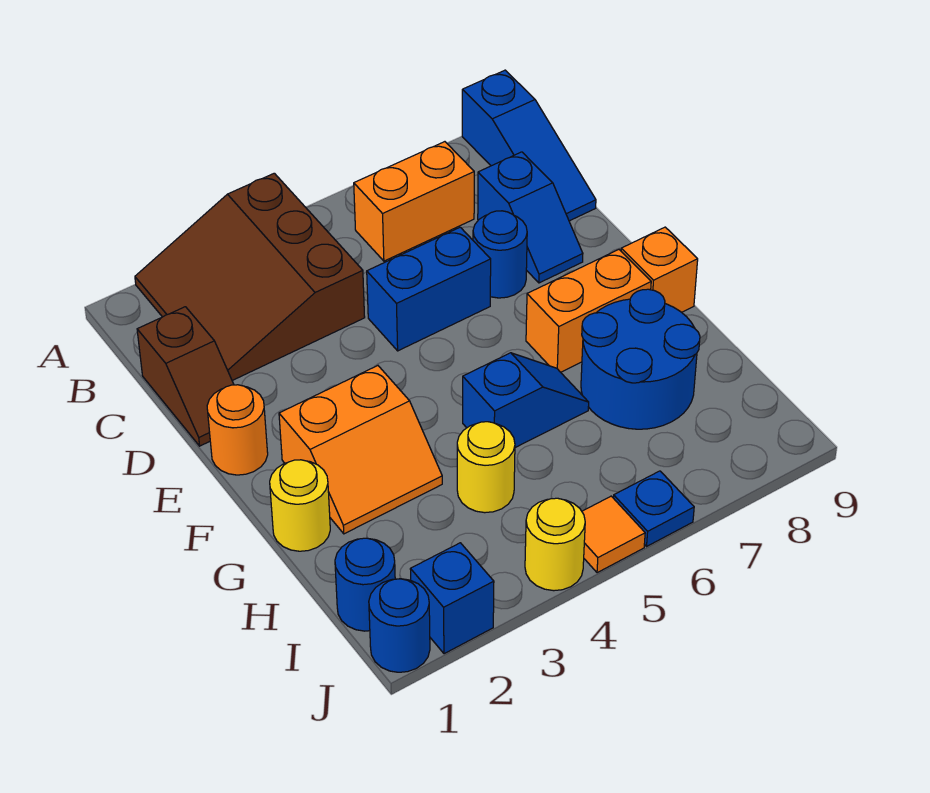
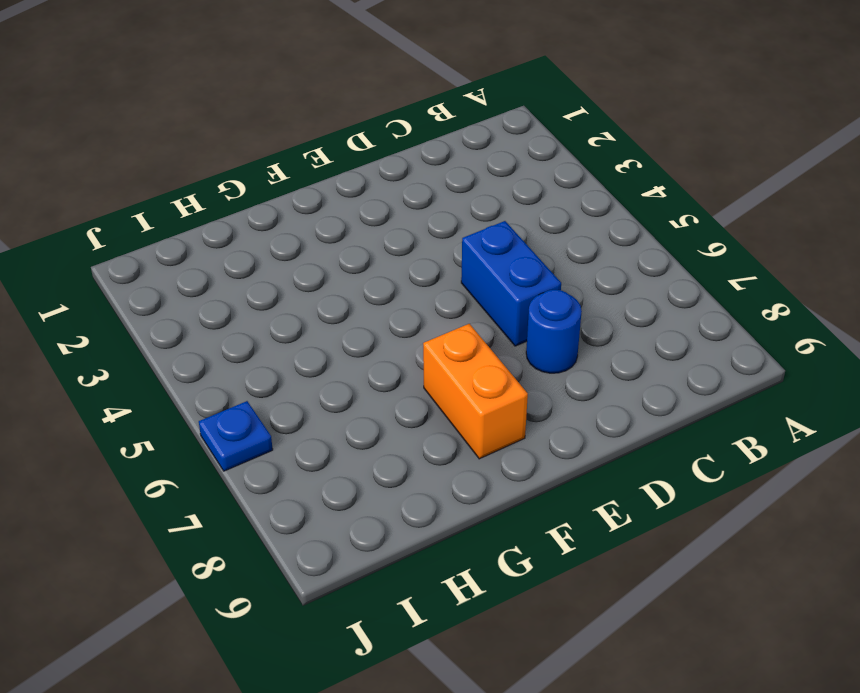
none -> brown slope A2:C4 level 1 top 4
none -> blue slope A9:C9 level 1 top A
none -> orange brick B6:B7 level 1

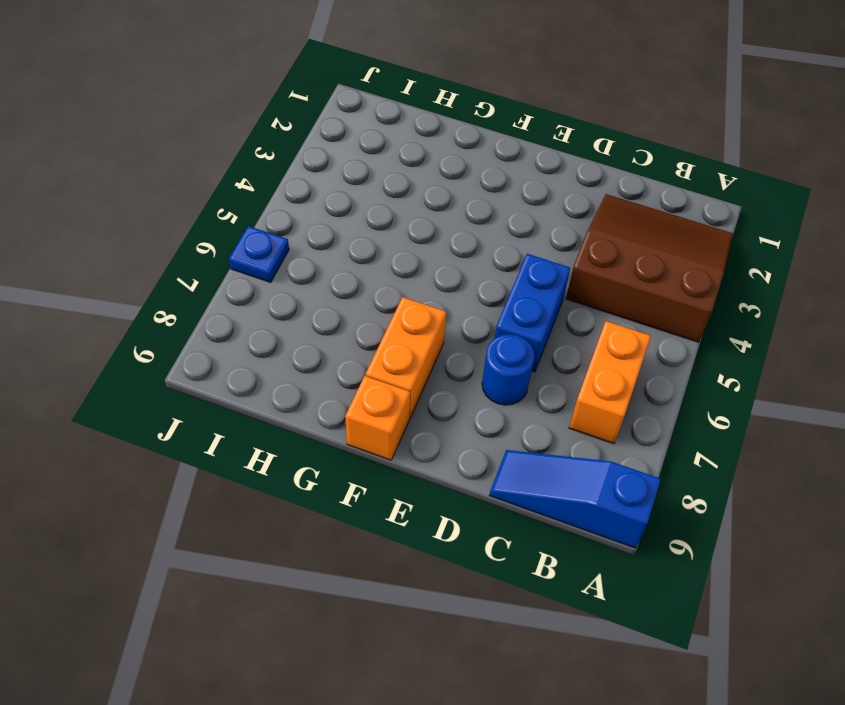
none -> brown slope C1:D1 level 1 top C
none -> blue slope C8:D8 level 1 top C
none -> orange round brick E1 level 1

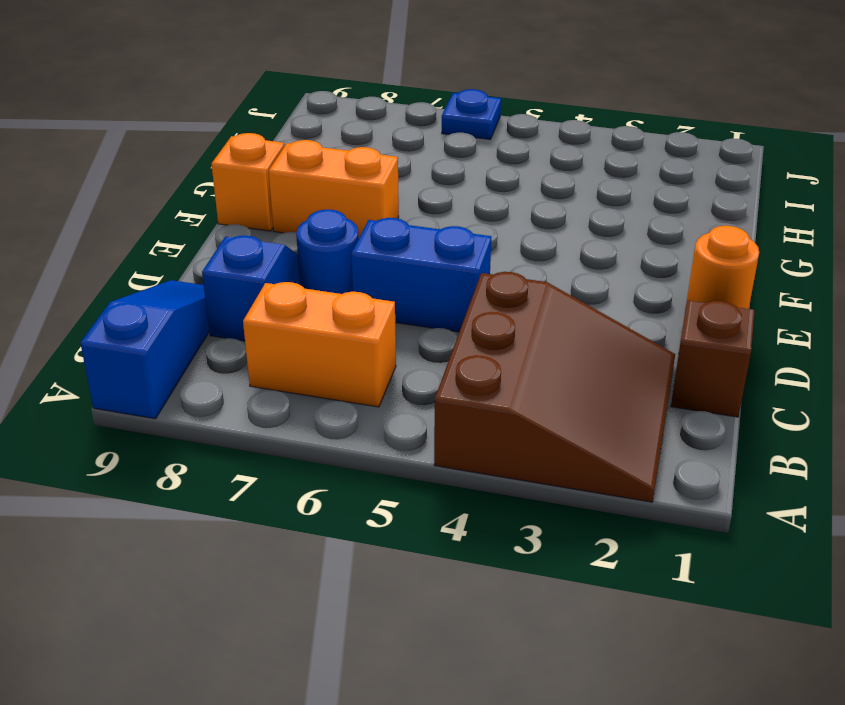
none -> orange slope F2:G3 level 1 top F
none -> yellow round brick G1 level 1
none -> blue slope G5:G6 level 1 top 5

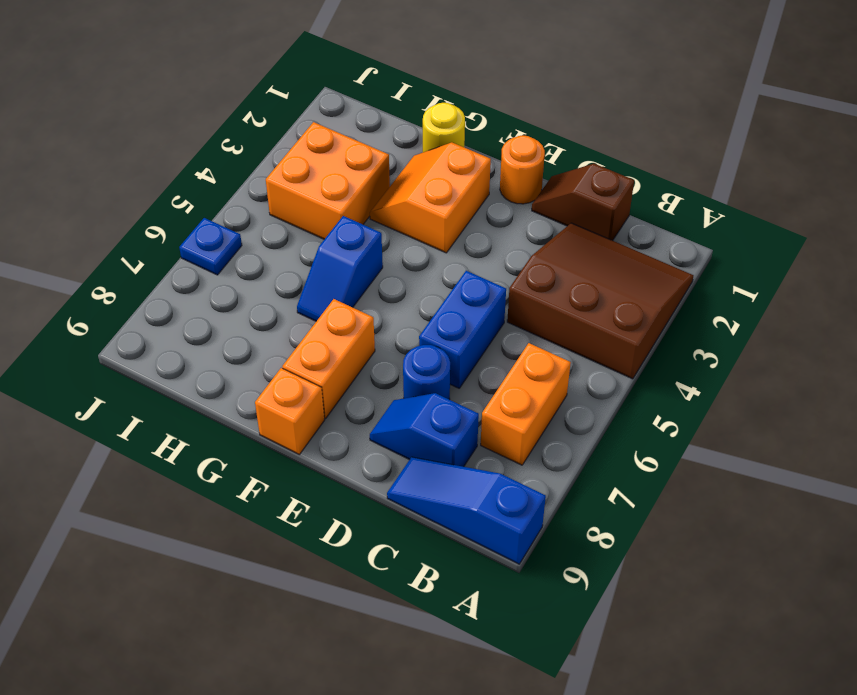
orange brick H3:I4 level 1 -> yellow round brick H4 level 1
none -> blue round brick G7:H8 level 1
none -> blue round brick I1 level 1
none -> blue round brick J1 level 1

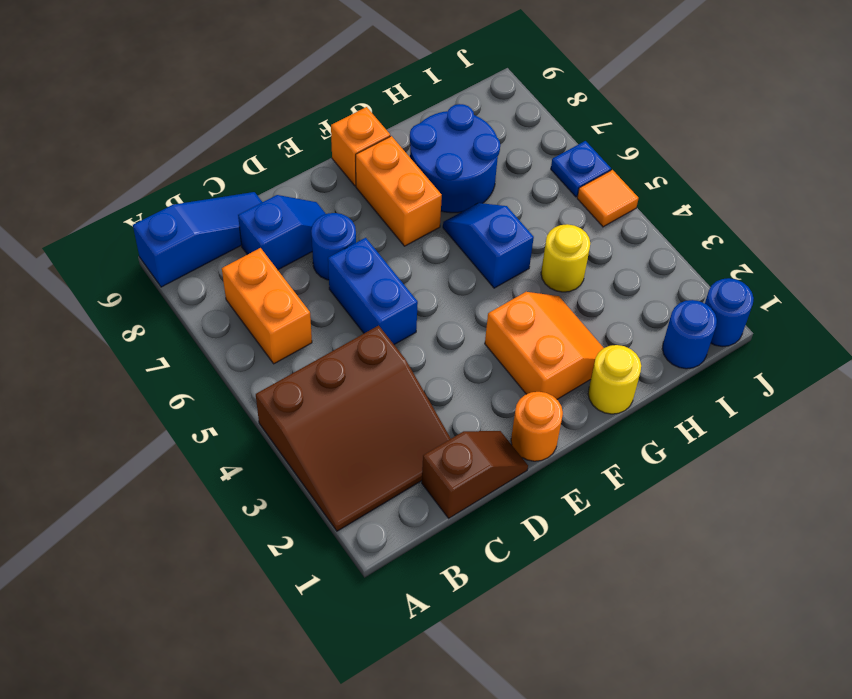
none -> blue brick J2 level 1
none -> yellow round brick J4 level 1

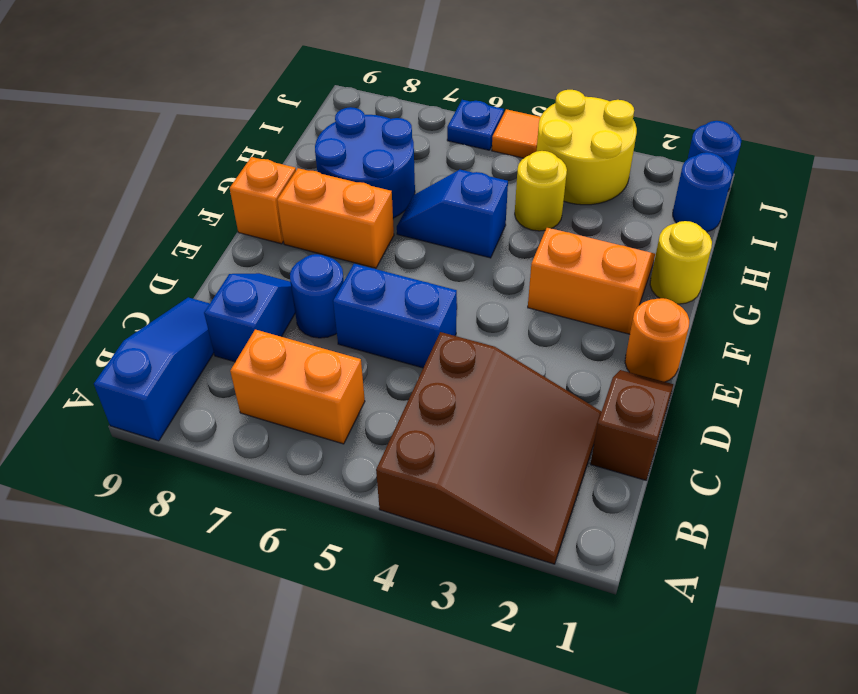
yellow round brick I3:J4 level 1 -> yellow round brick J4 level 1
none -> blue brick J2 level 1

